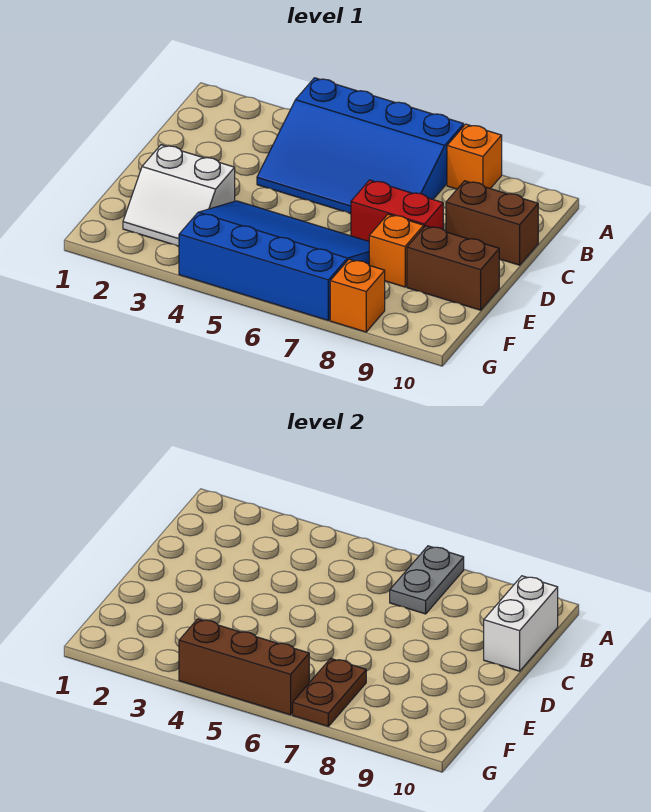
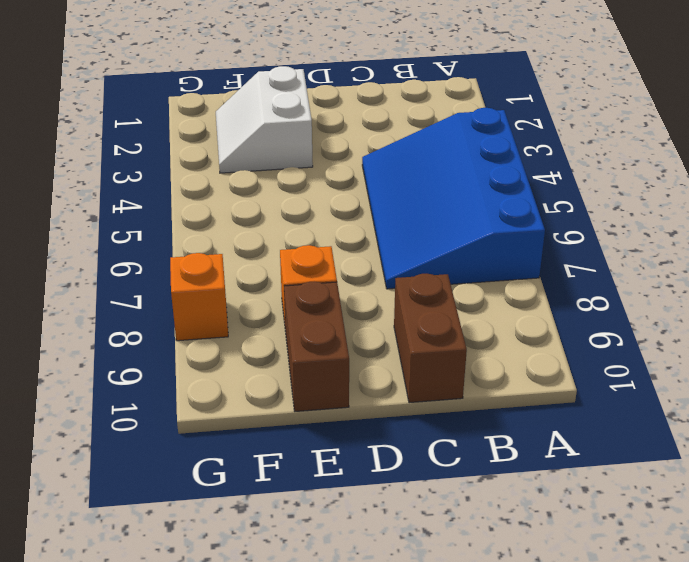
none -> orange brick A8 level 1
none -> red brick D7:D8 level 1
none -> blue slope E4:G7 level 1 top G

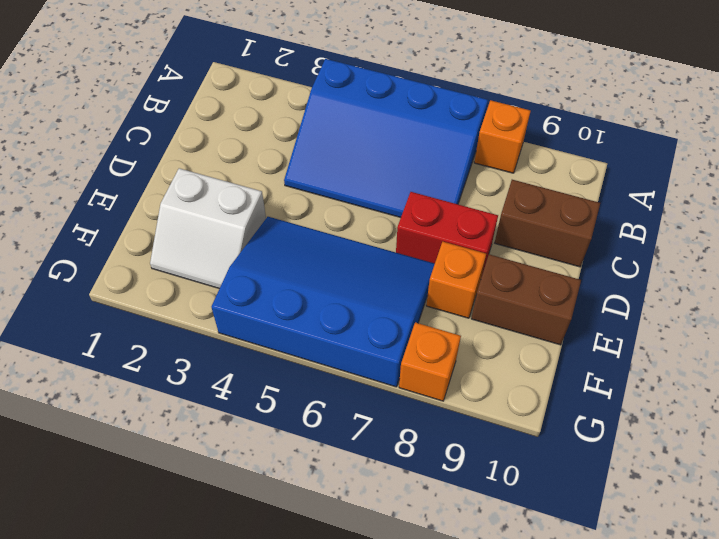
none -> grey plate A7:B7 level 2
none -> white brick B10:C10 level 2
none -> brown plate F7:G7 level 2

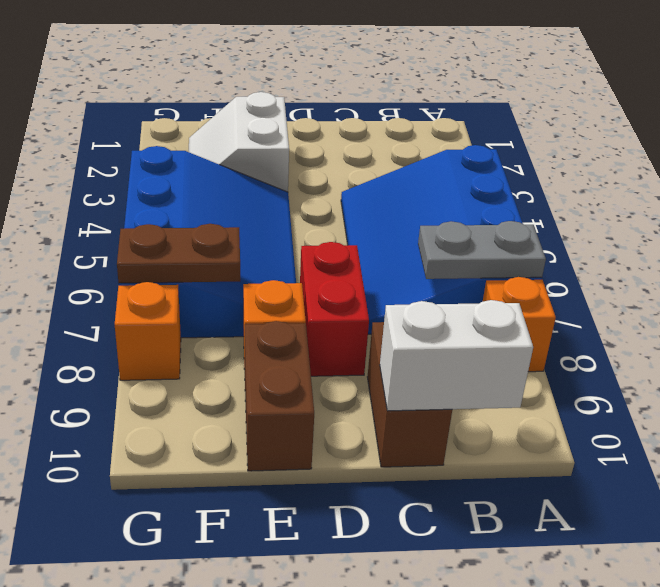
none -> brown brick G4:G6 level 2

